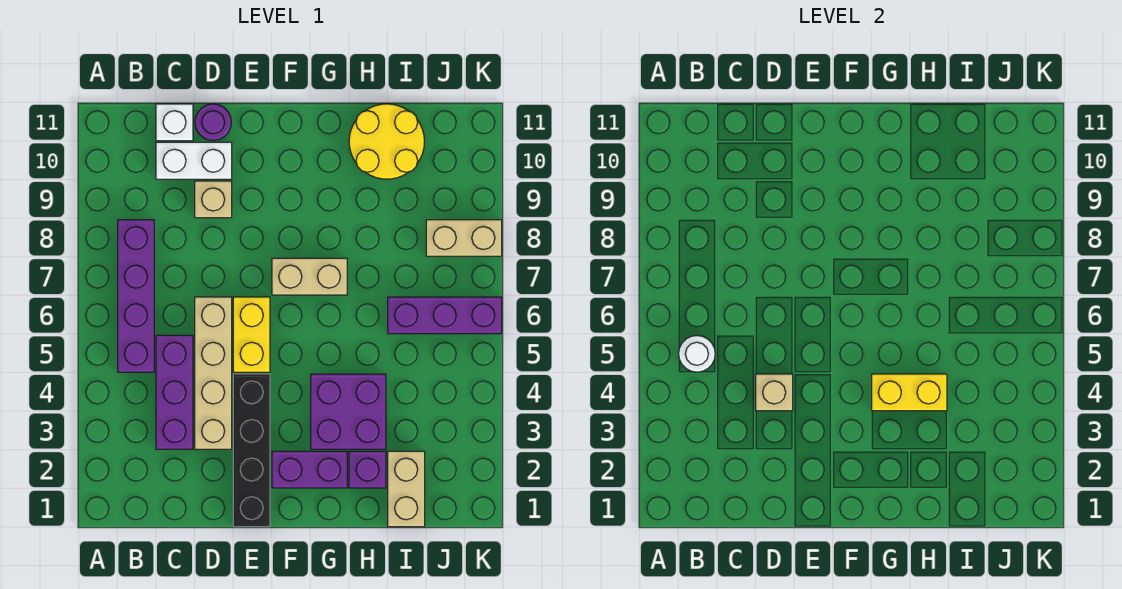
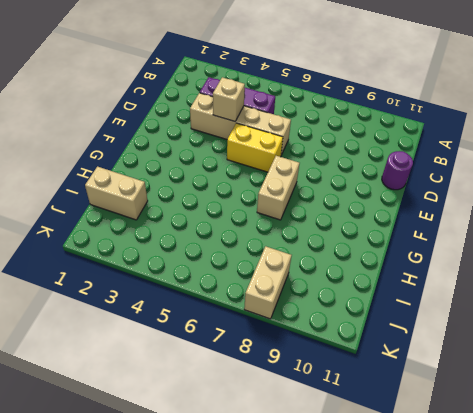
none -> purple brick B5:B8 level 1
none -> white brick C10:D10 level 1
none -> white brick C11 level 1

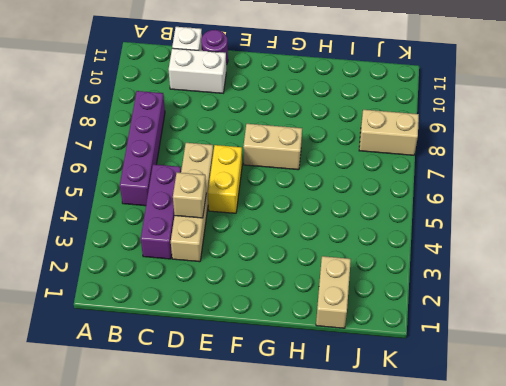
none -> tan brick D9 level 1
none -> black brick E1:E4 level 1
none -> purple brick F2:G2 level 1

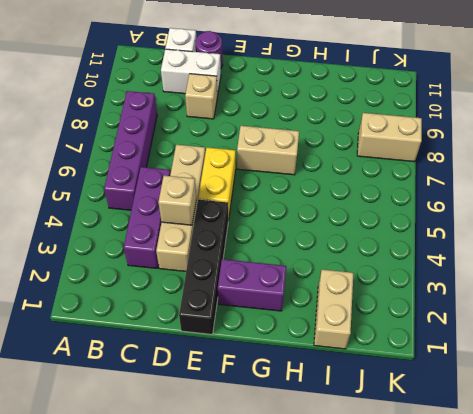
none -> purple brick G3:H4 level 1
none -> purple brick H2 level 1
none -> yellow round brick H10:I11 level 1

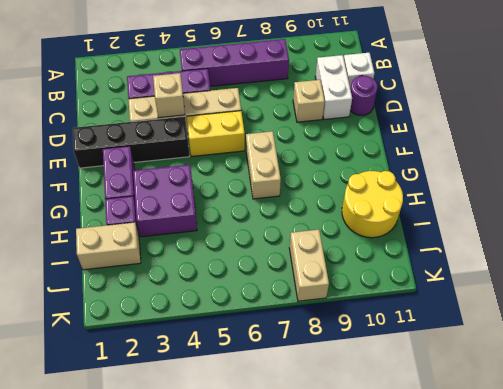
none -> purple brick I6:K6 level 1
none -> white round brick B5 level 2
none -> yellow brick G4:H4 level 2

